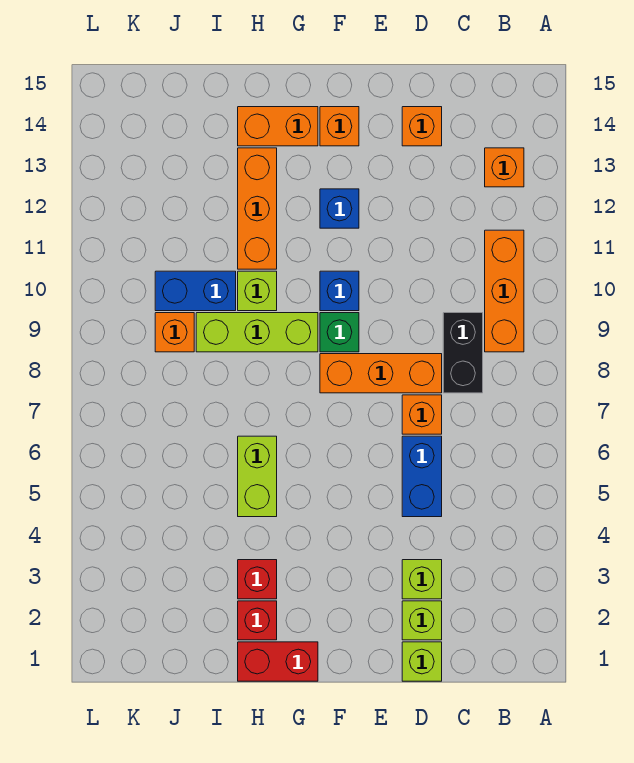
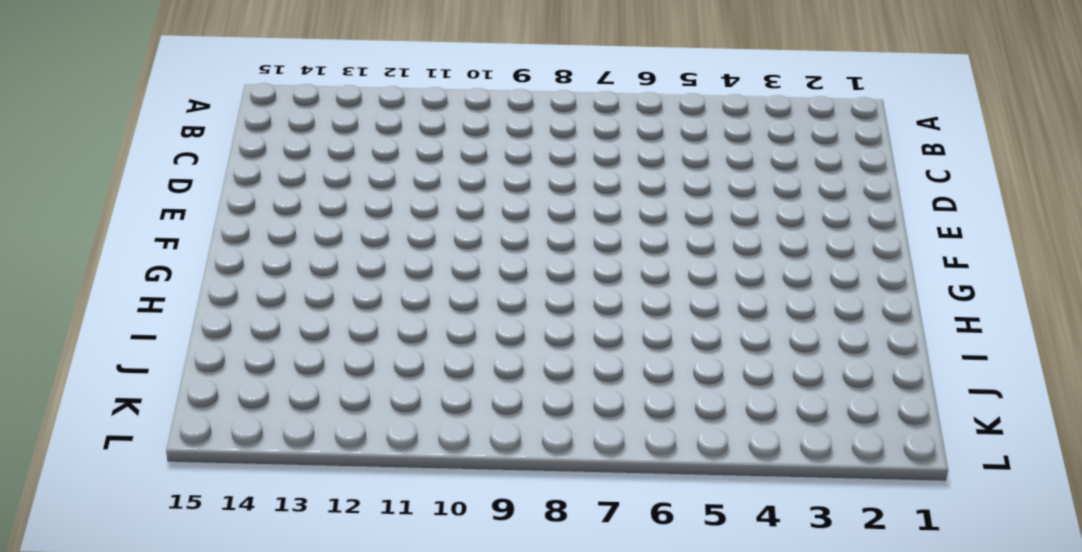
none -> orange brick B9:B11 level 1
none -> orange brick B13 level 1
none -> black brick C8:C9 level 1

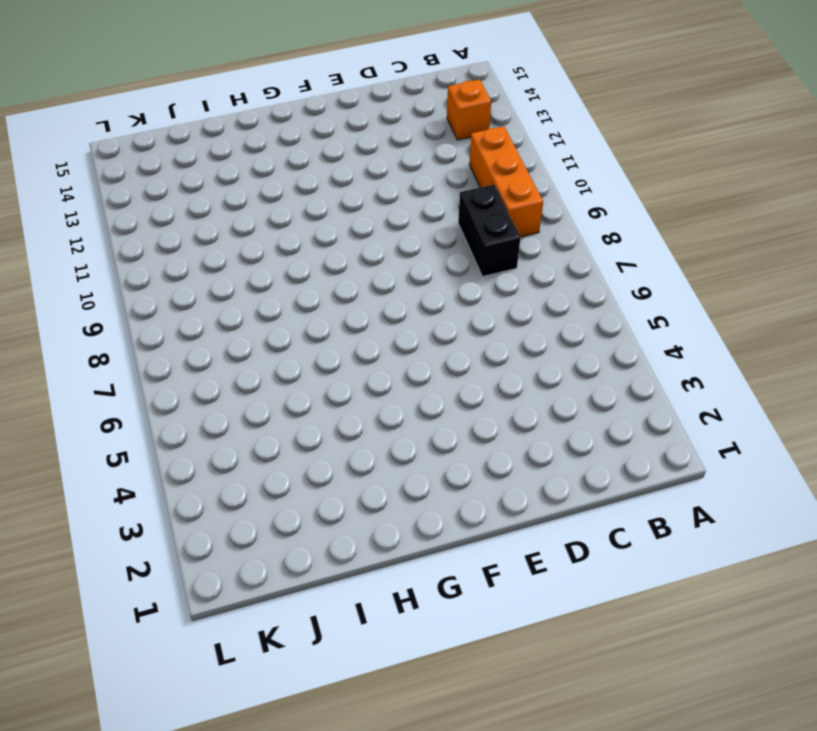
none -> lime brick D1 level 1
none -> lime brick D2 level 1
none -> lime brick D3 level 1

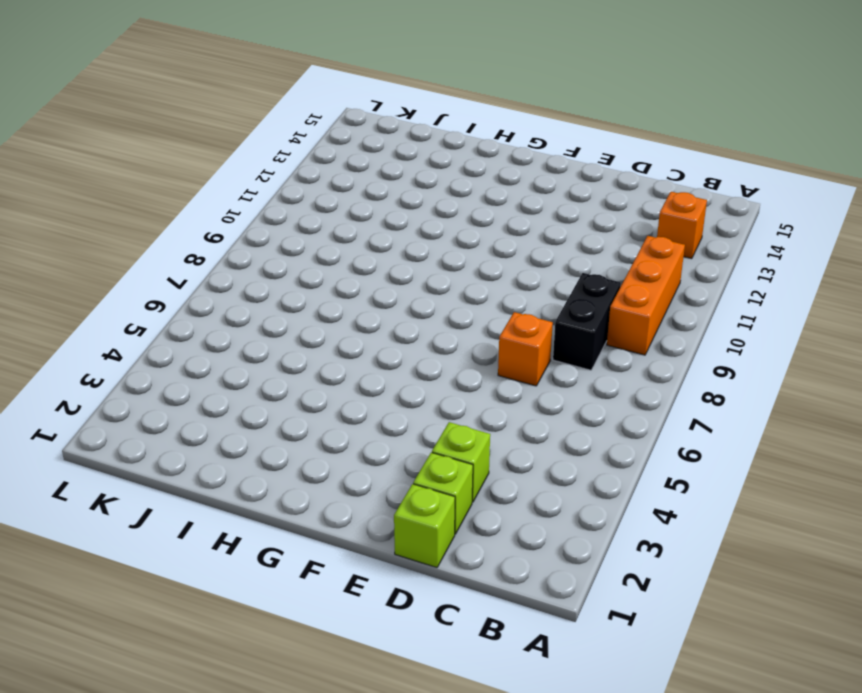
none -> blue brick D5:D6 level 1
none -> orange brick D8:F8 level 1
none -> orange brick D14 level 1

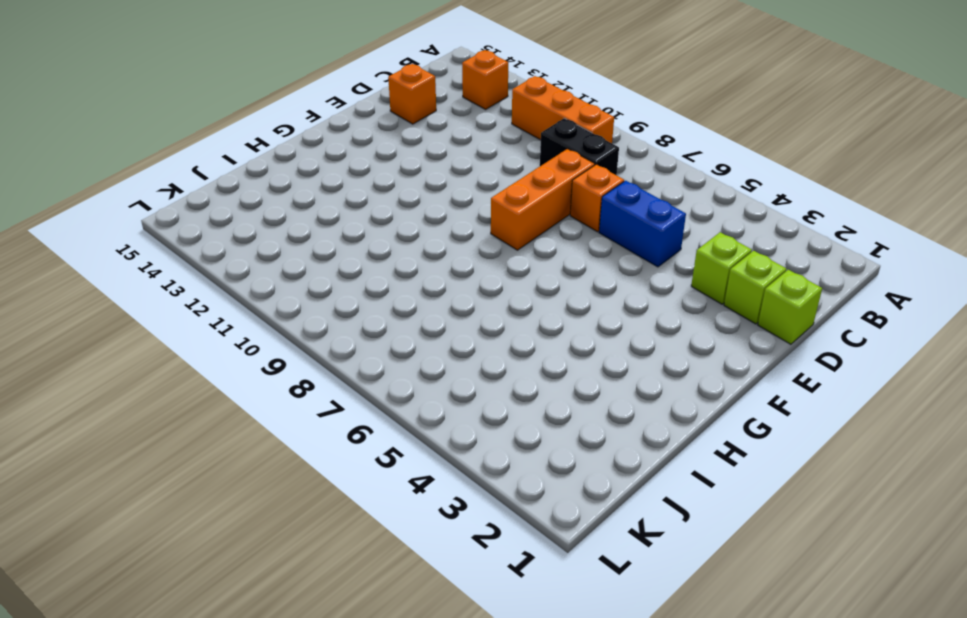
none -> green brick F9 level 1
none -> blue brick F10 level 1
none -> blue brick F12 level 1

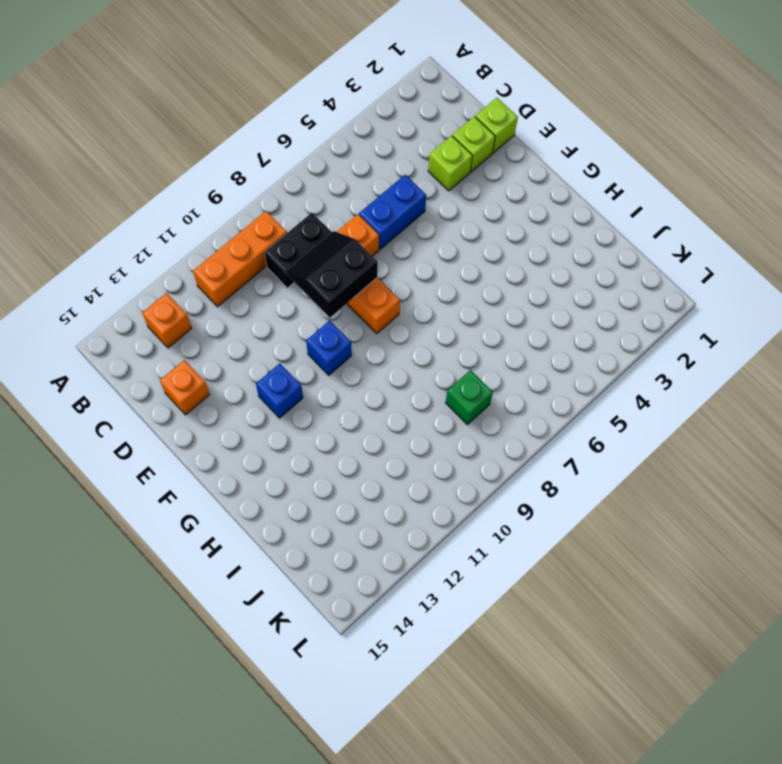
black slope D8:E9 level 2 top E -> none
green brick J8 level 1 -> green brick F9 level 1
none -> orange brick F14 level 1
none -> red brick G1:H1 level 1
none -> lime brick G9:I9 level 1

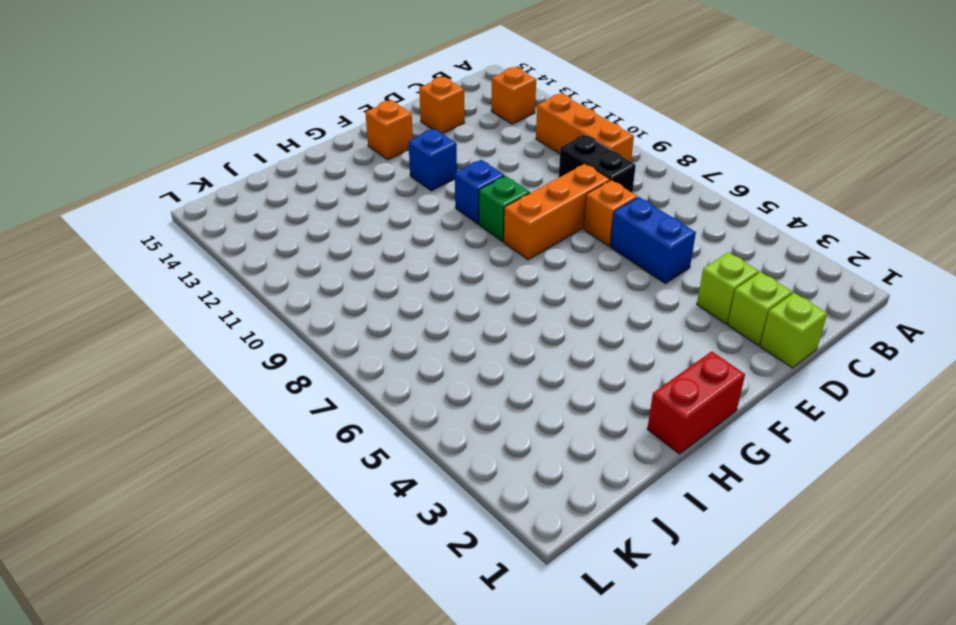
none -> lime brick G9:I9 level 1
none -> orange brick G14:H14 level 1
none -> red brick H2 level 1

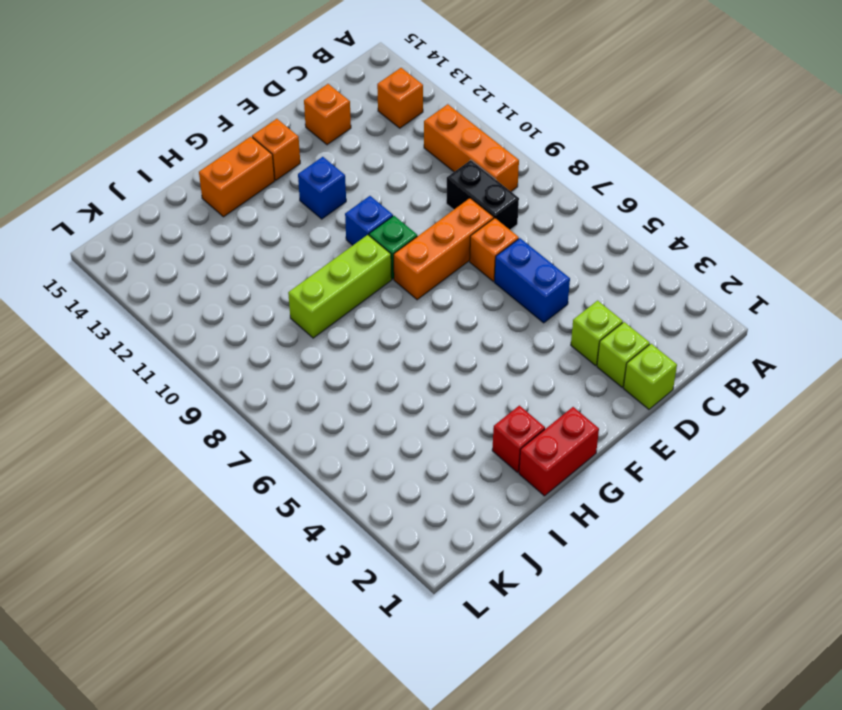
none -> red brick H3 level 1
none -> lime brick H5:H6 level 1
none -> lime brick H10 level 1

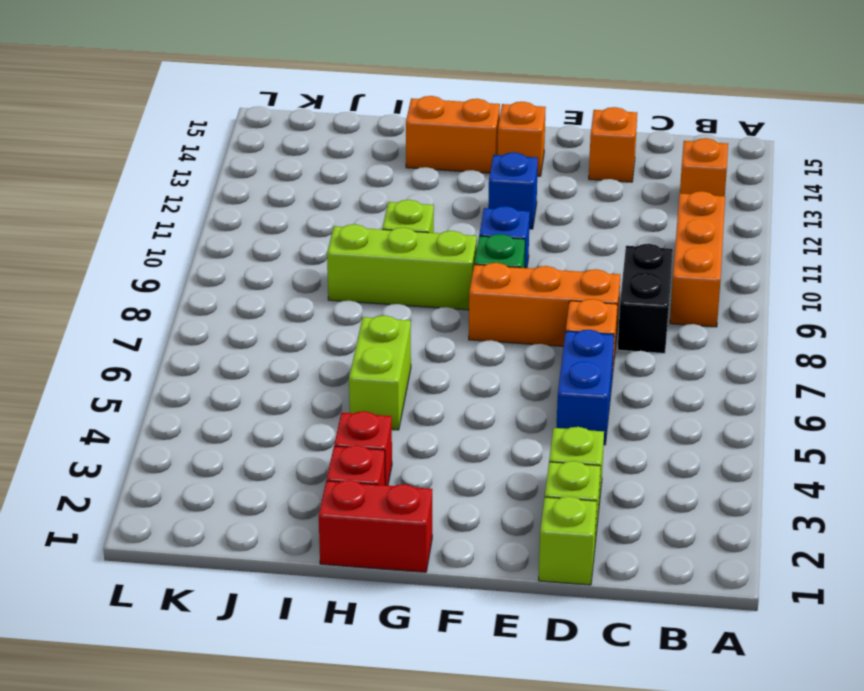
none -> orange brick H11:H13 level 1
none -> blue brick I10:J10 level 1
none -> orange brick J9 level 1

